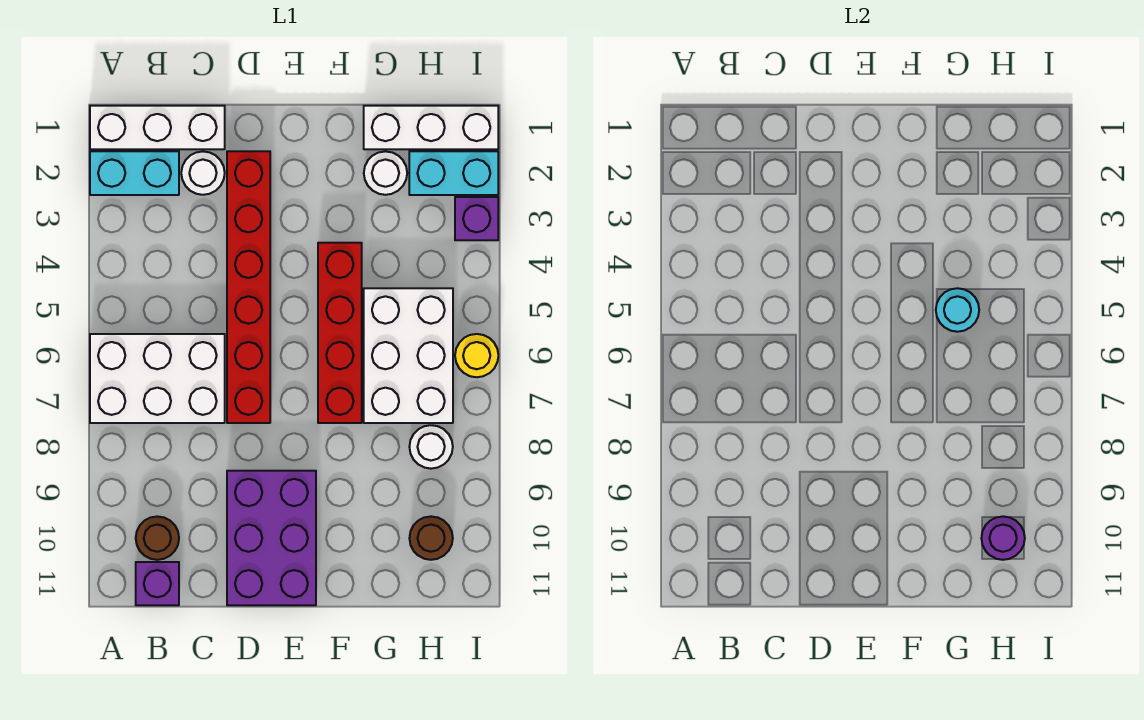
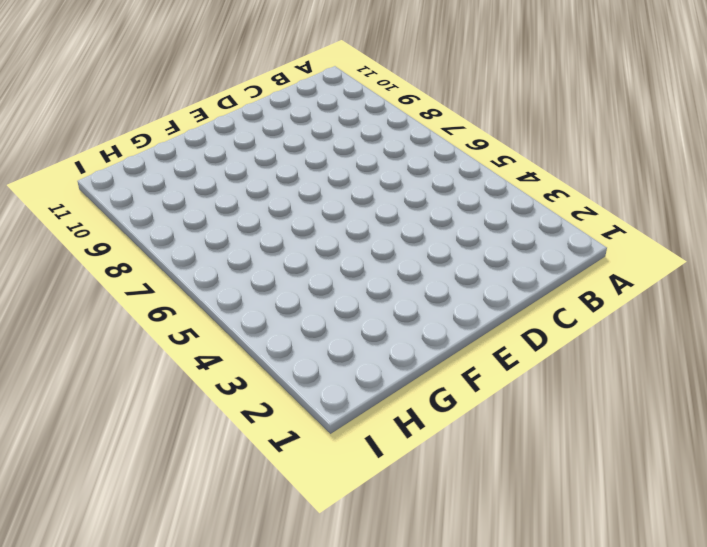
none -> white brick A1:C1 level 1
none -> cyan brick A2:B2 level 1
none -> white brick A6:C7 level 1

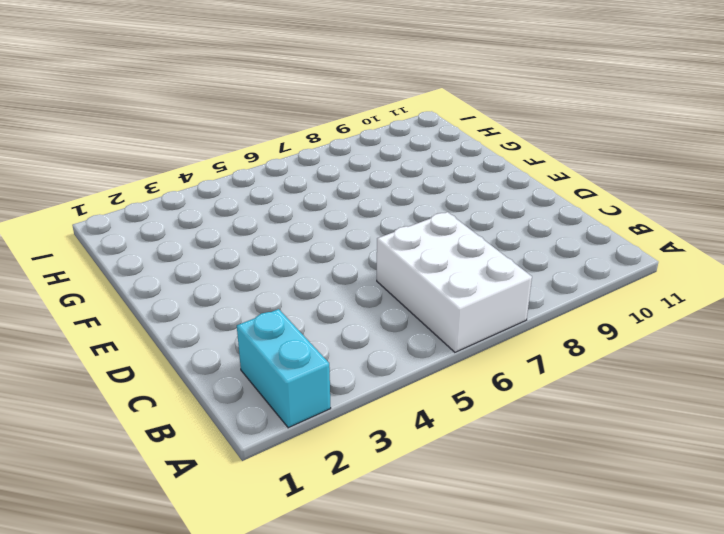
none -> white brick A1:C1 level 1
none -> brown round brick B10 level 1
none -> purple brick B11 level 1

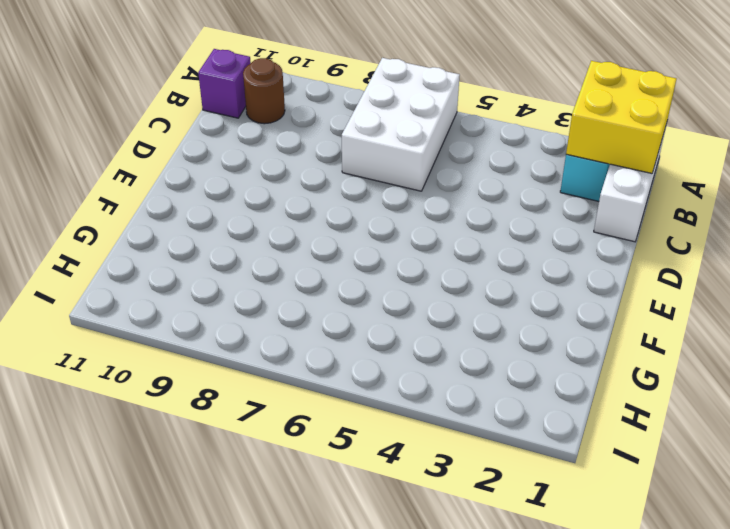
yellow brick A1:B2 level 2 -> none
none -> white round brick C2 level 1
none -> red brick D2:D7 level 1
none -> purple brick D9:E11 level 1

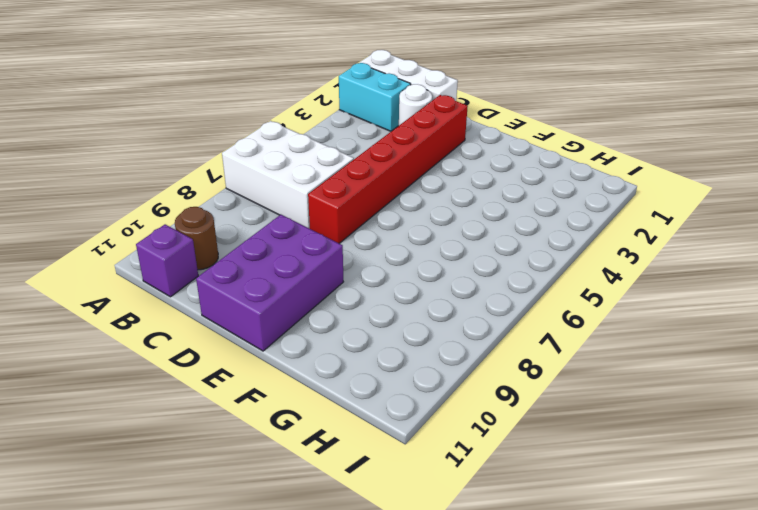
none -> red brick F4:F7 level 1
none -> white brick G1:I1 level 1
none -> white round brick G2 level 1

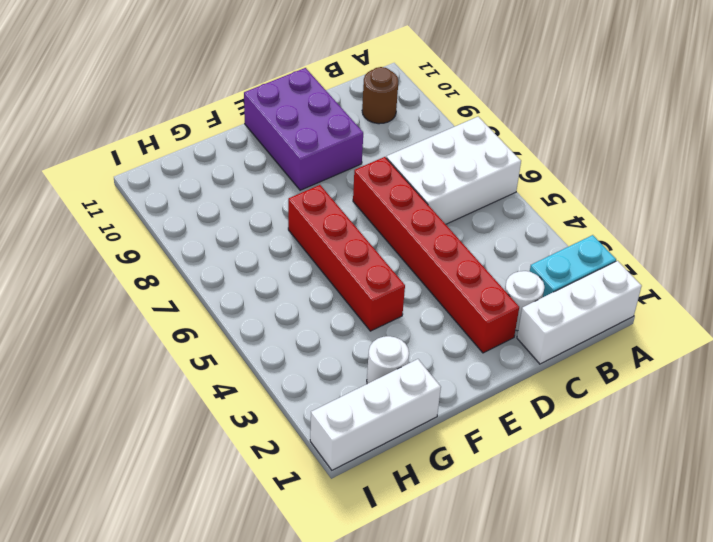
none -> purple brick B11 level 1
none -> white brick G5:H7 level 1
none -> cyan brick H2:I2 level 1

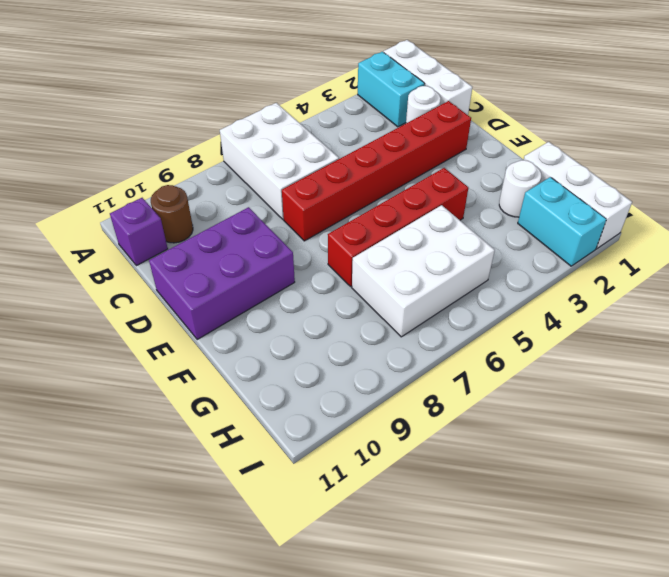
none -> white round brick H8 level 1
none -> brown round brick H10 level 1
none -> purple brick I3 level 1

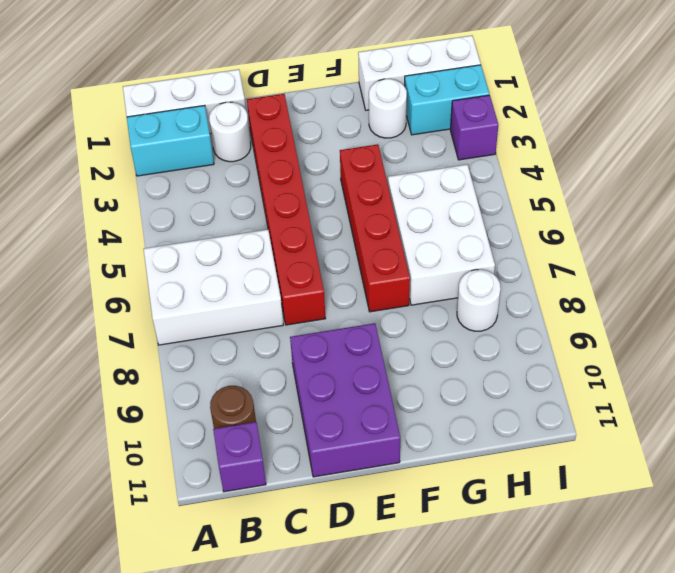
none -> brown round brick H10 level 1
none -> yellow round brick I6 level 1
none -> cyan round brick G5 level 2

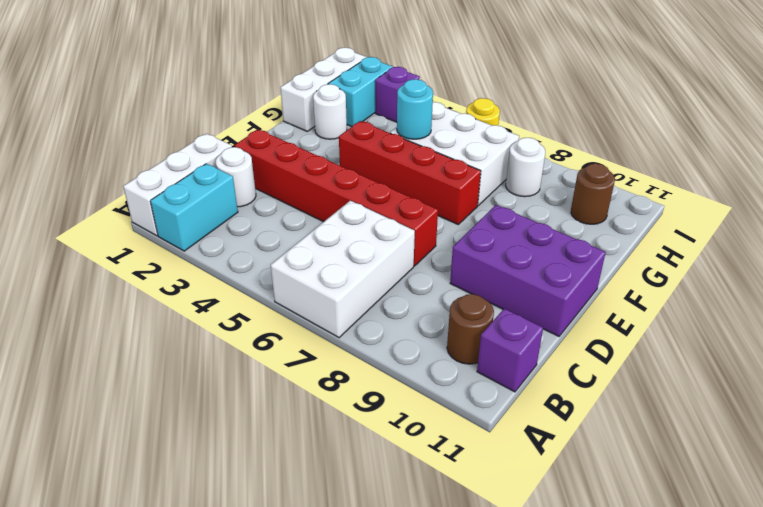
none -> purple round brick H10 level 2

